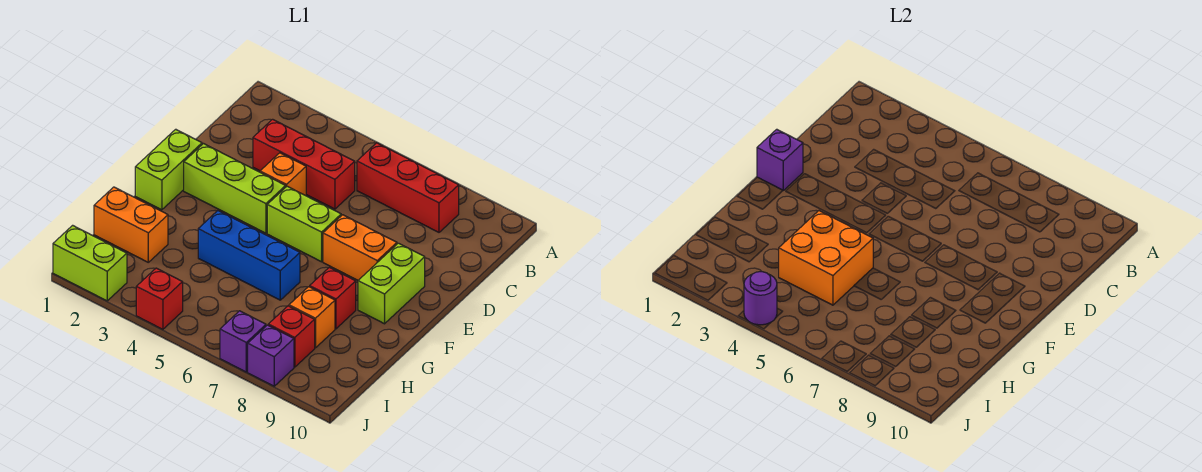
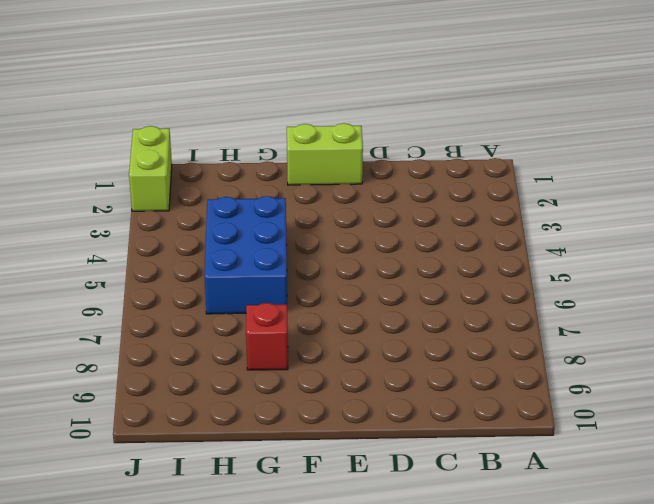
blue brick G4:H6 level 1 -> blue brick G4:G6 level 1
none -> red brick B6:B8 level 1
none -> red brick C3:C5 level 1
none -> orange brick D4 level 1

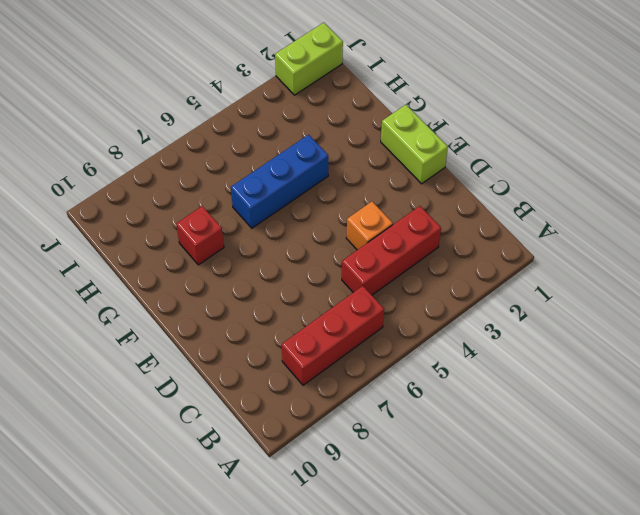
none -> lime brick E2:E4 level 1
none -> lime brick E5:E6 level 1
none -> orange brick E7:E8 level 1

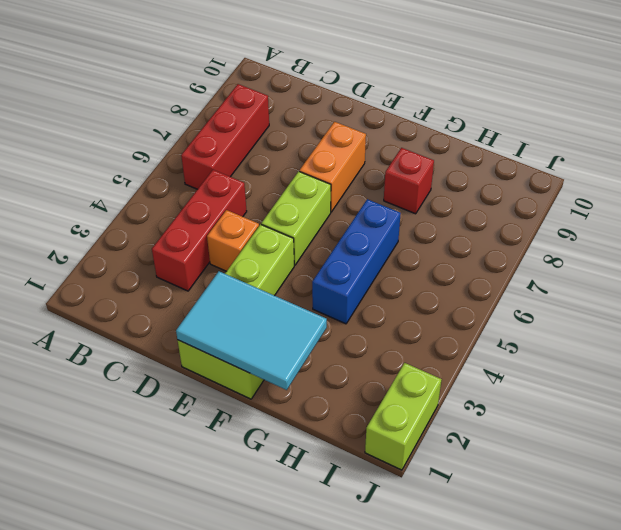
cyan tile E1:G2 level 2 -> purple brick E1 level 2
none -> lime brick E9:F9 level 1
none -> orange brick H1:H2 level 1
none -> orange brick H8 level 1

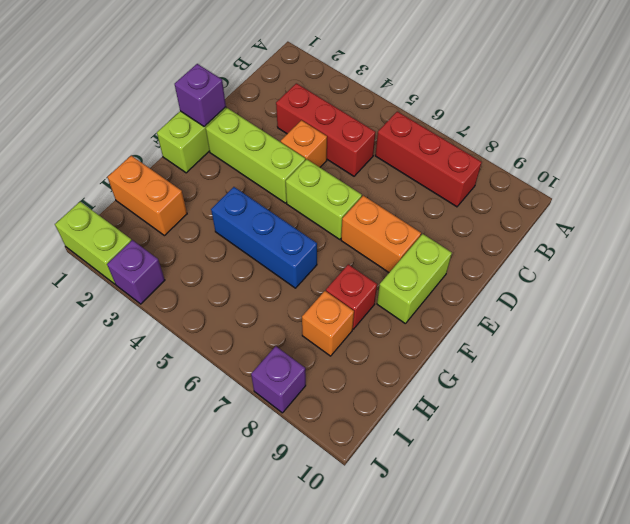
purple brick J3 level 1 -> purple brick J7 level 1
none -> red brick I8 level 1
none -> red brick J4 level 1
none -> orange brick G4:H5 level 2

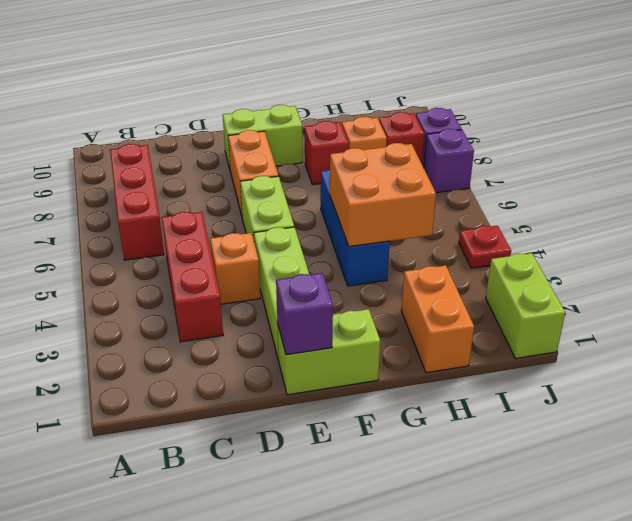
red plate J4 level 1 -> red brick J4 level 1
none -> purple round brick J4 level 2

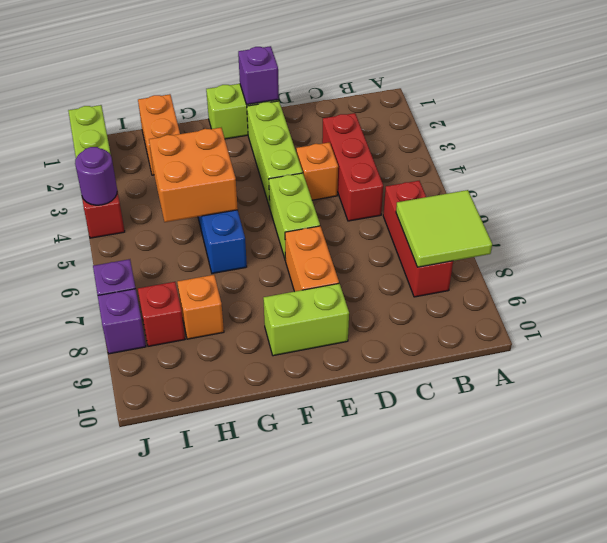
lime tile A7:B8 level 2 -> none
none -> red brick G8 level 1

